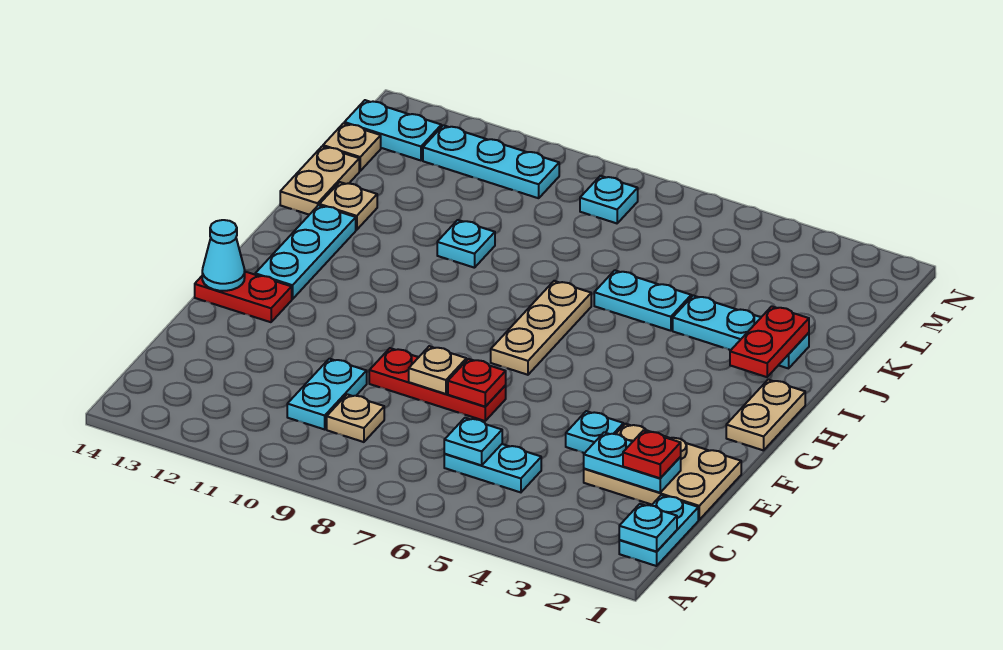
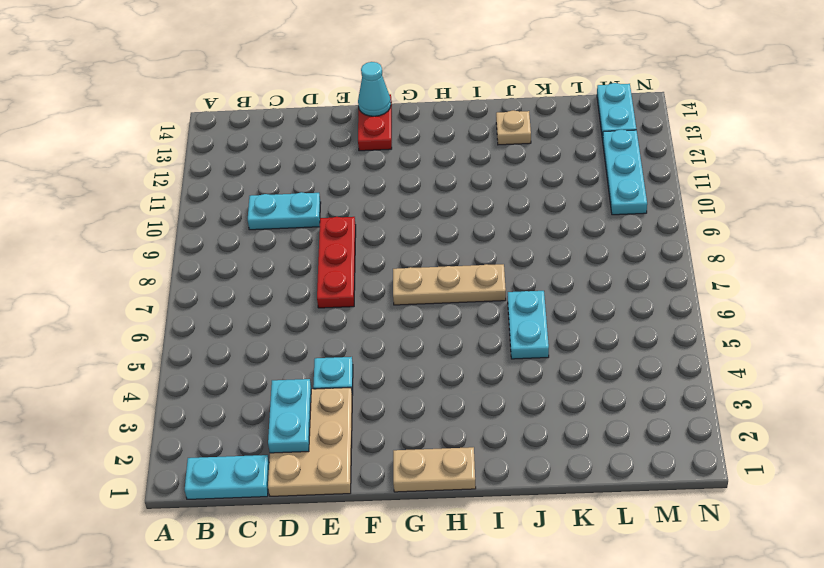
none -> cyan plate C5:C6 level 1
none -> tan plate C9 level 1
none -> cyan plate G13:I13 level 1

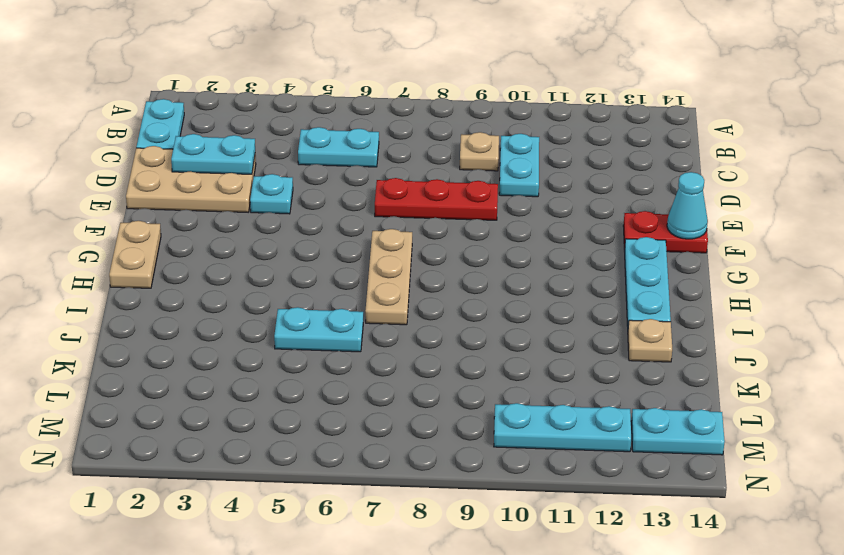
none -> cyan plate J2:J4 level 1
none -> cyan plate J10 level 1
none -> tan plate J14:K14 level 1

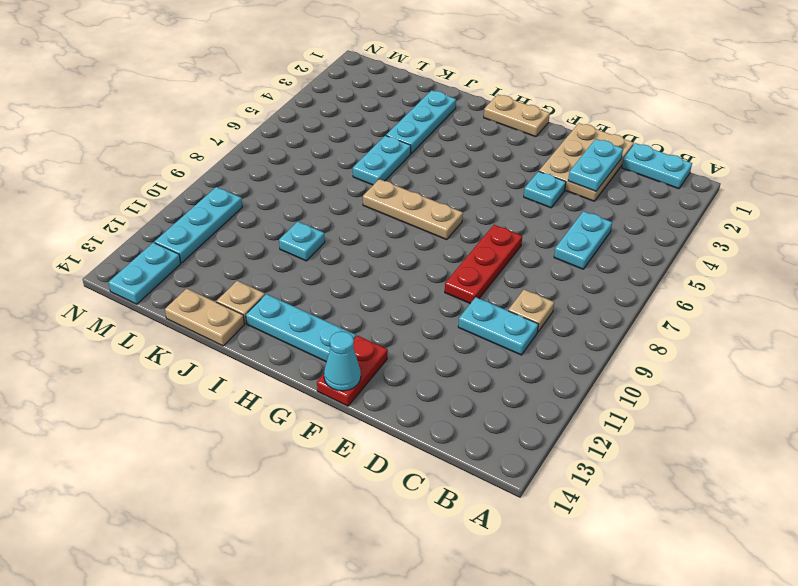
none -> tan plate L14 level 1
none -> cyan plate M8 level 1
none -> cyan plate B1 level 2

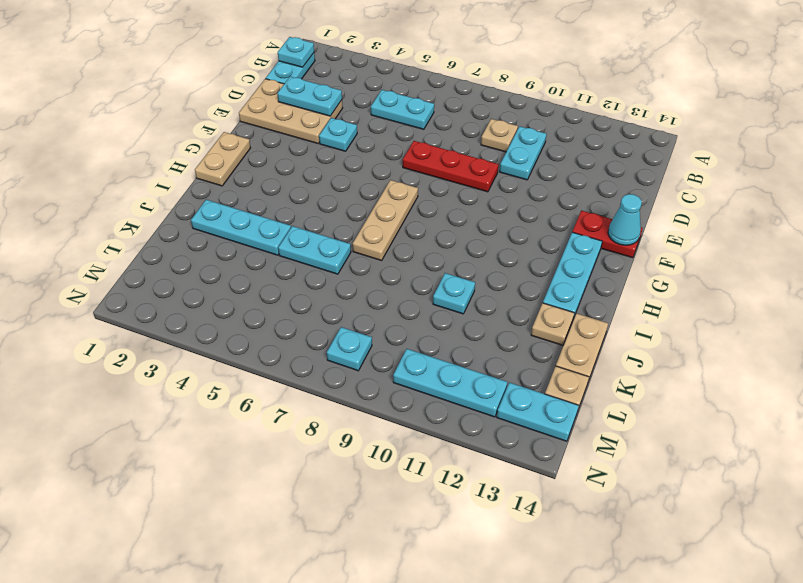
none -> cyan plate C6 level 2
none -> red plate E7 level 2
none -> tan plate E8 level 2

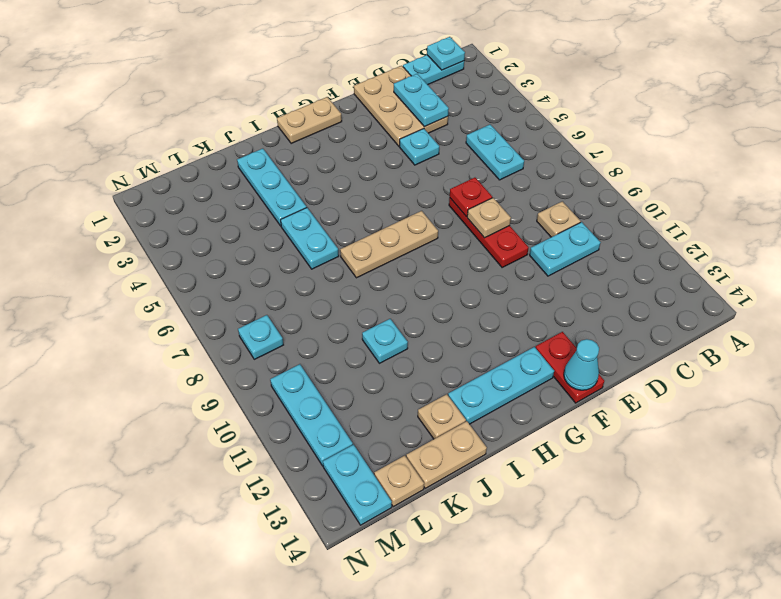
none -> cyan plate C6 level 2
none -> red plate I2:J2 level 2
none -> red plate D2 level 3

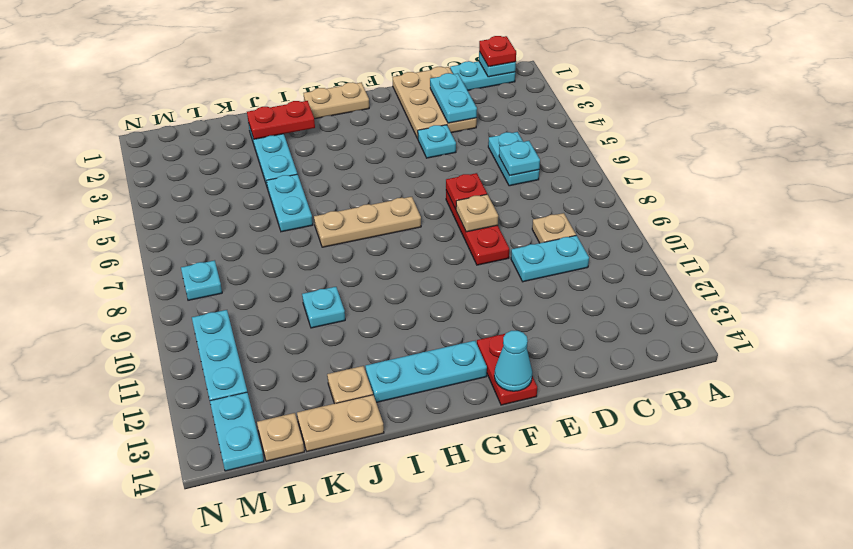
red plate B1 level 3 -> red plate D2 level 3

